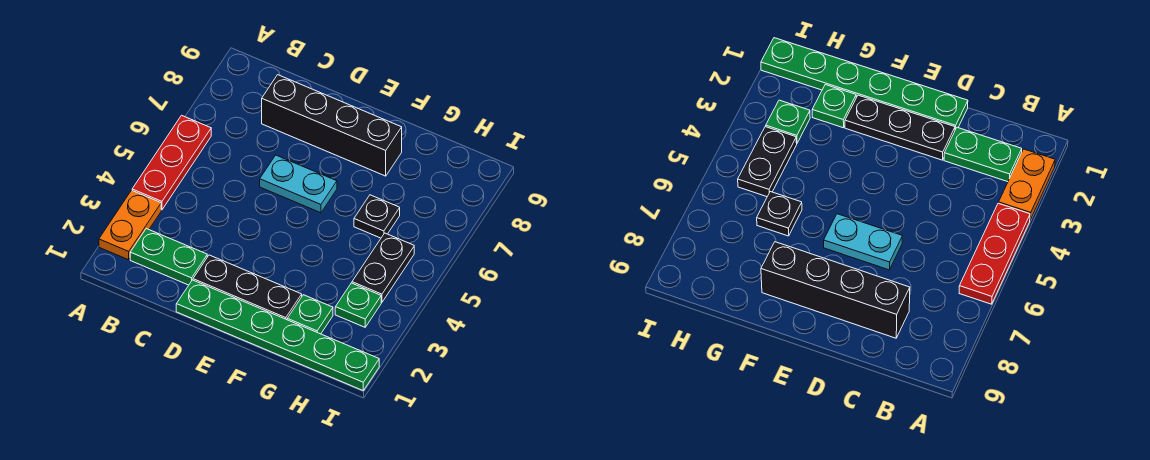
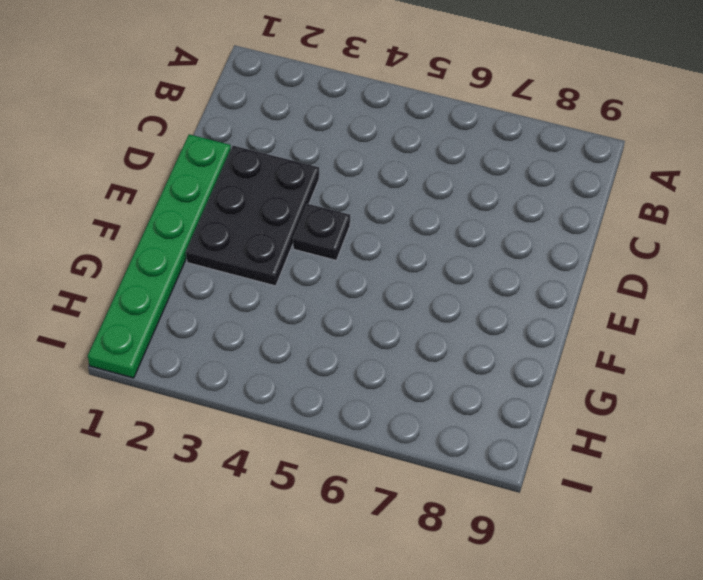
black plate D2:F3 level 1 -> black plate D2:F2 level 1
black plate E4 level 1 -> black plate G6 level 1
none -> orange plate A2:A3 level 1
none -> red plate A4:A6 level 1

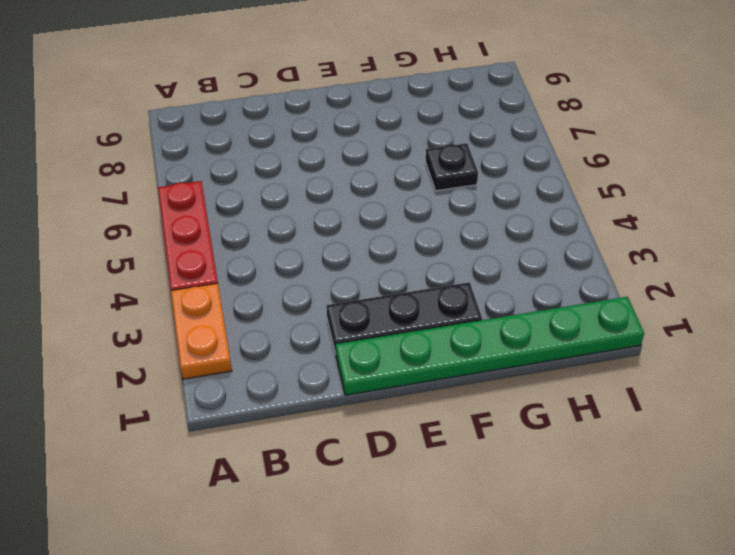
none -> green plate B2:C2 level 1
none -> black brick C8:F8 level 1

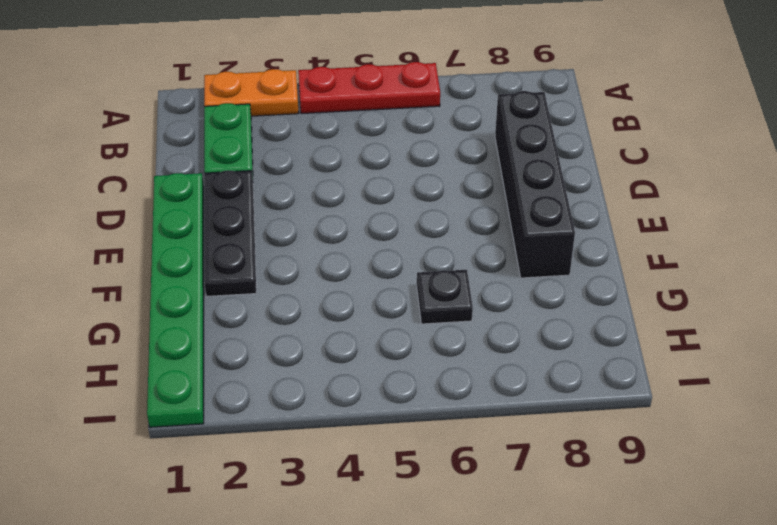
none -> cyan plate D6:E6 level 1
none -> green plate G2 level 1

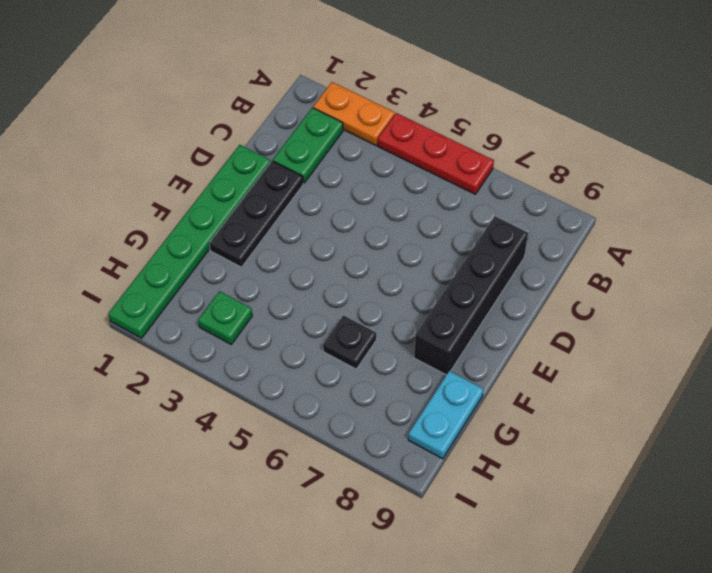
cyan plate G9:H9 level 1 -> cyan plate D6:E6 level 1
none -> green plate G2 level 1
none -> black plate H4:H5 level 1

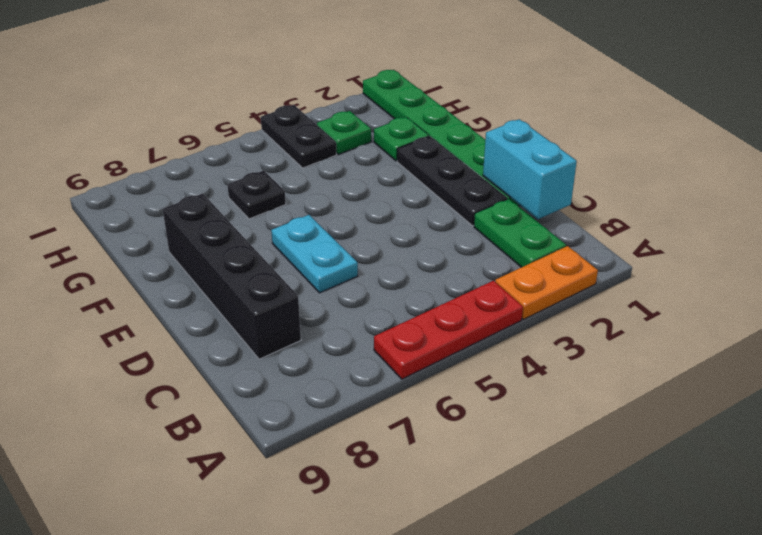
cyan brick C1:D1 level 2 -> none
black plate H4:I4 level 1 -> black plate H4:H5 level 1

